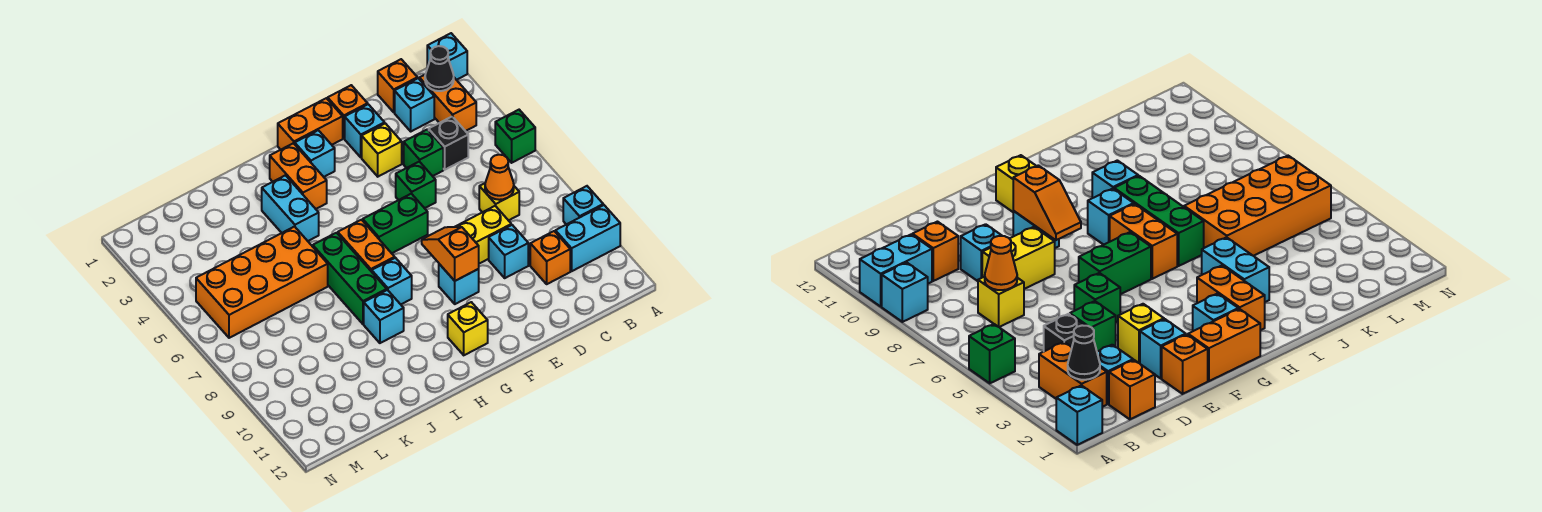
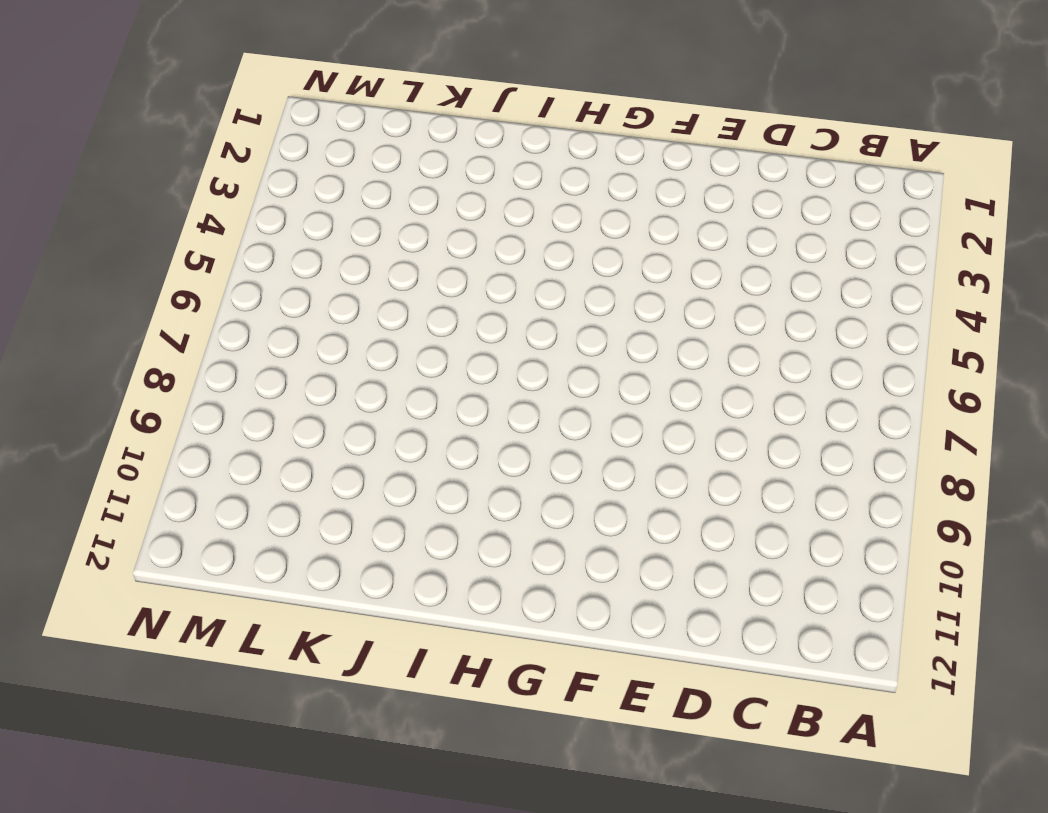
none -> cyan brick A1 level 1
none -> green brick A5 level 1
none -> cyan brick A9 level 1
none -> cyan brick A10:B10 level 1

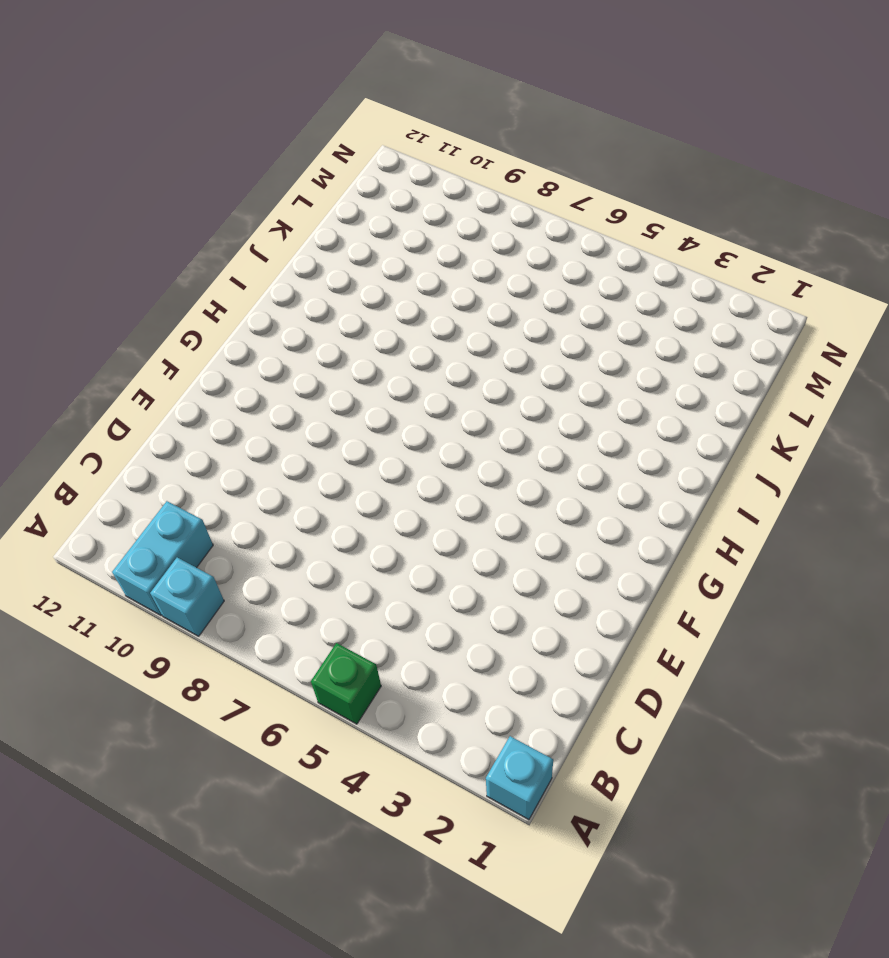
none -> orange brick B2:B3 level 1
none -> orange brick C1 level 1
none -> cyan brick C2 level 1
none -> black brick C4 level 1

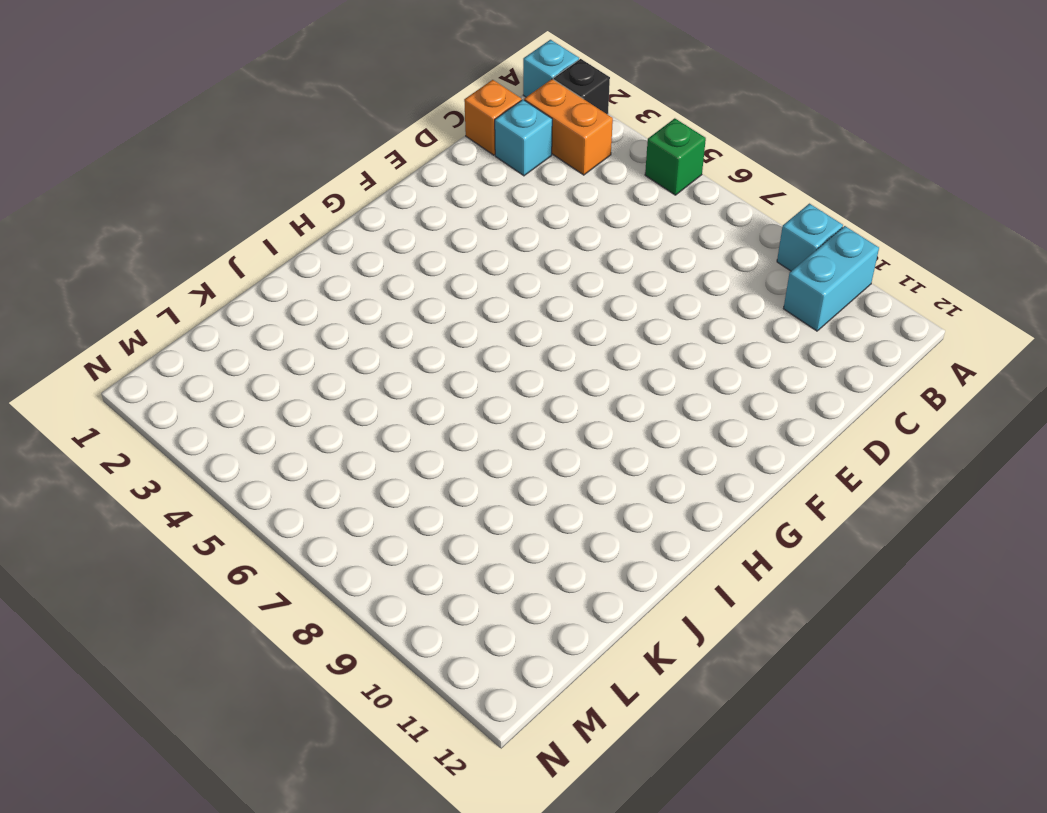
black brick A2 level 1 -> black brick C4 level 1
none -> yellow brick C7 level 1
none -> orange brick C10 level 1
none -> green brick D4 level 1
none -> yellow brick D8:E8 level 1

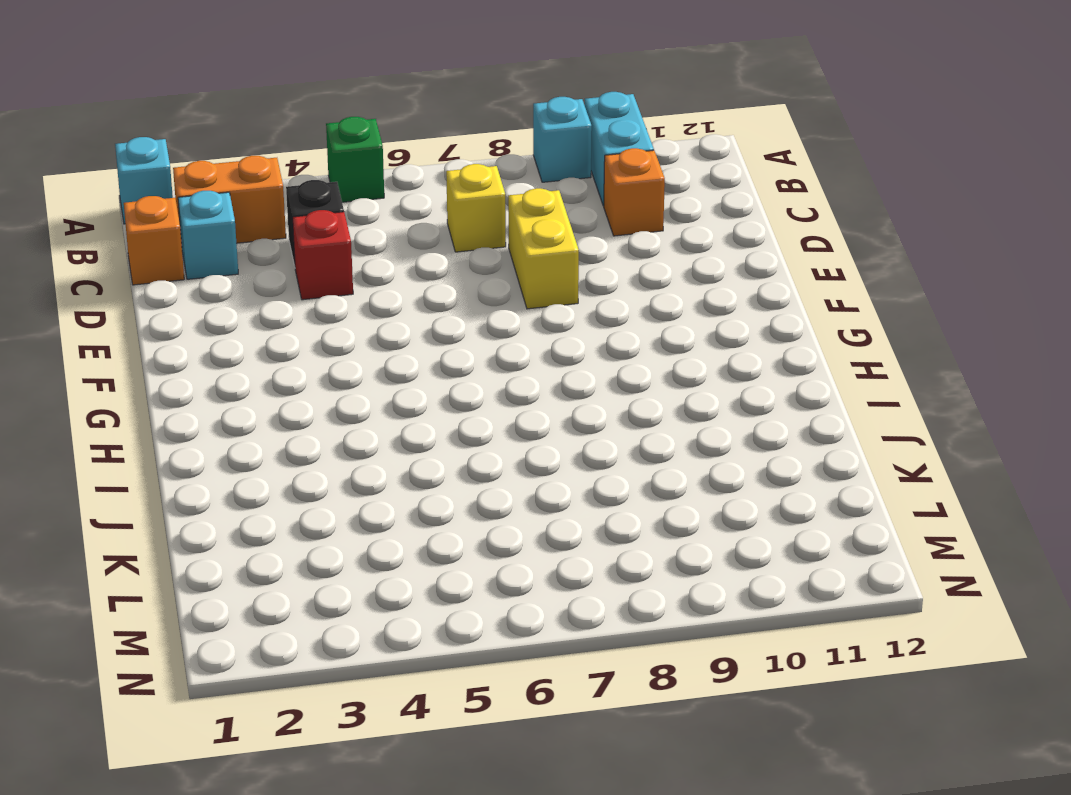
red brick D4 level 1 -> green brick D4 level 1
none -> cyan brick D9 level 1
none -> orange brick E1 level 1
none -> cyan brick E2 level 1
none -> yellow brick E3 level 1

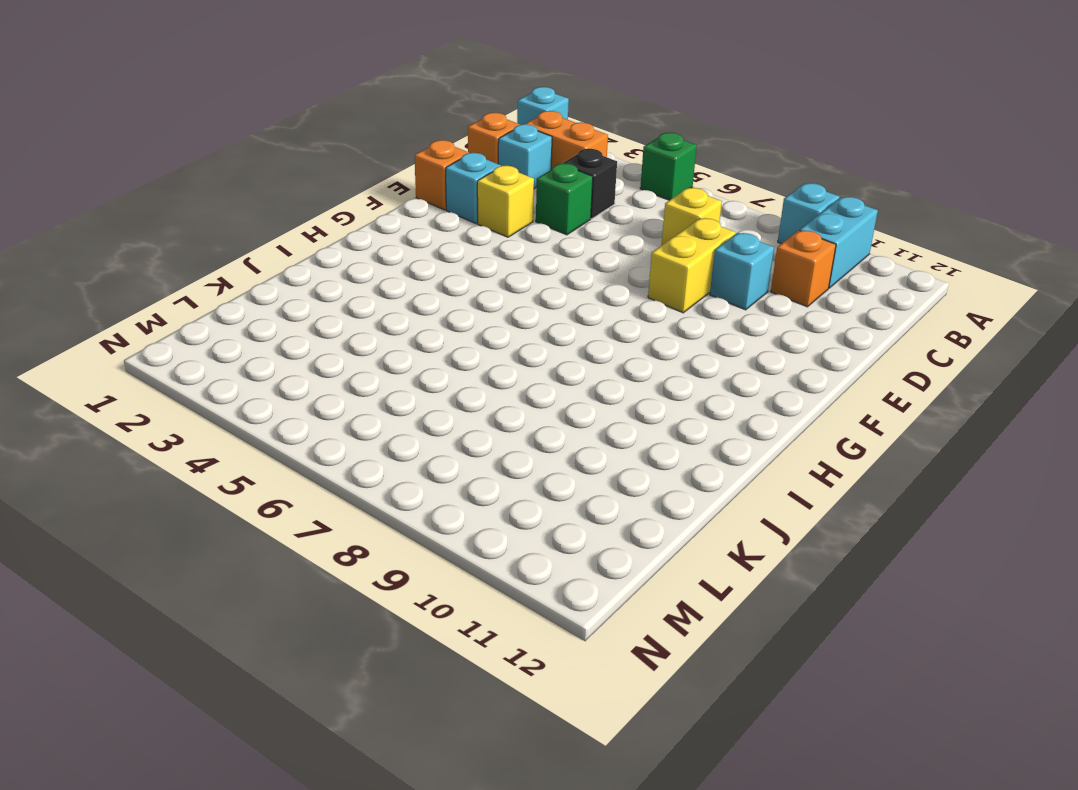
none -> green brick E5 level 1
none -> orange brick F1:G1 level 1
none -> green brick F6:G6 level 1
none -> cyan brick F9 level 1

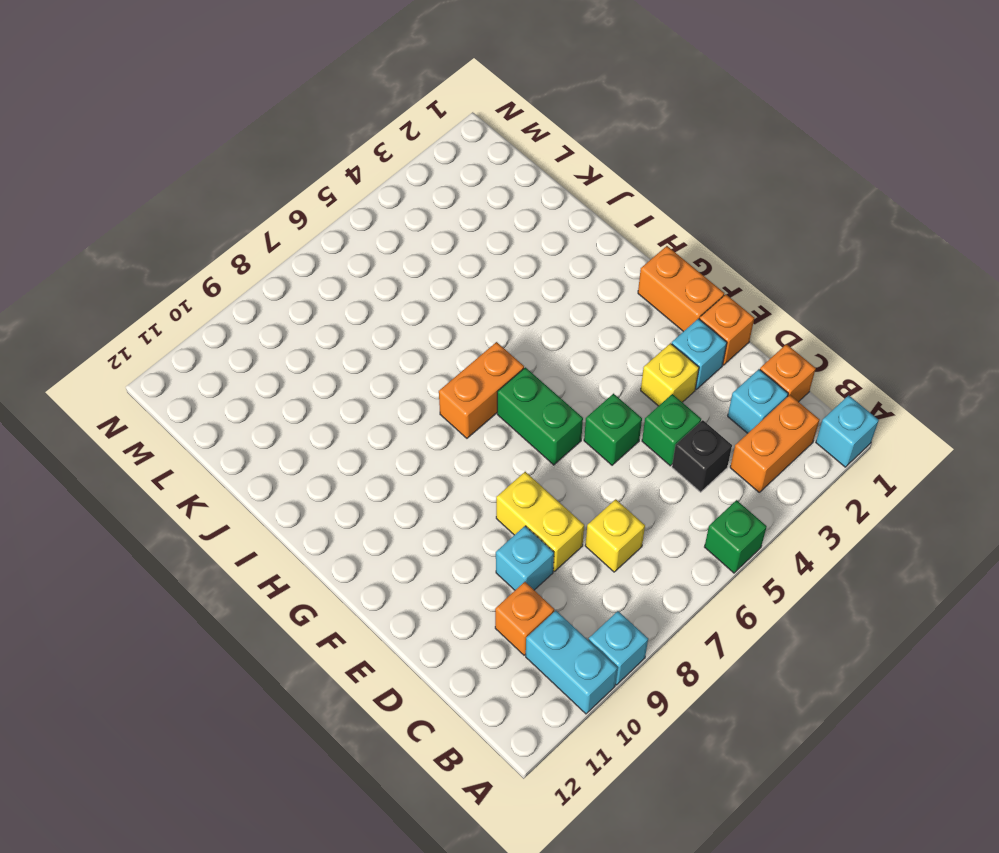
none -> cyan brick F9 level 1
none -> cyan brick G2 level 1
none -> yellow brick G11 level 1
none -> orange brick H2:H3 level 1

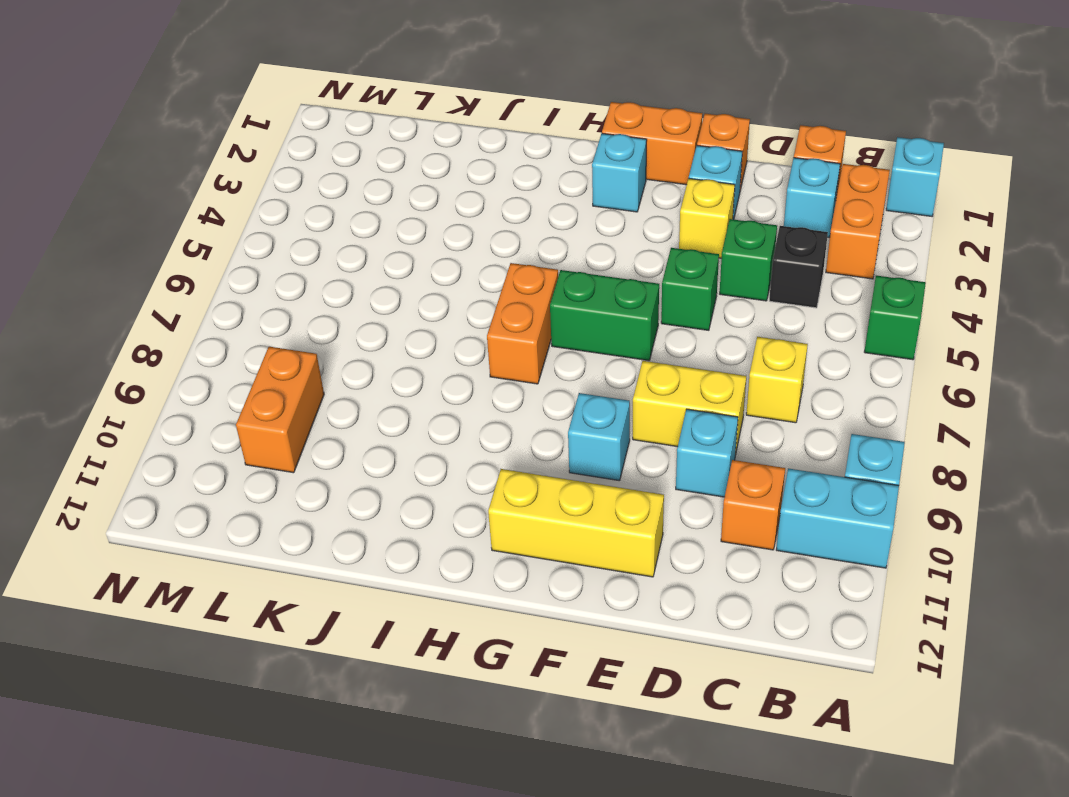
yellow brick E11:G11 level 1 -> yellow brick G11 level 1
orange brick L9:L10 level 1 -> orange brick H2:H3 level 1
none -> cyan brick H8 level 1
none -> cyan brick I3:I4 level 1
none -> green brick I6:I8 level 1
none -> cyan brick I9 level 1

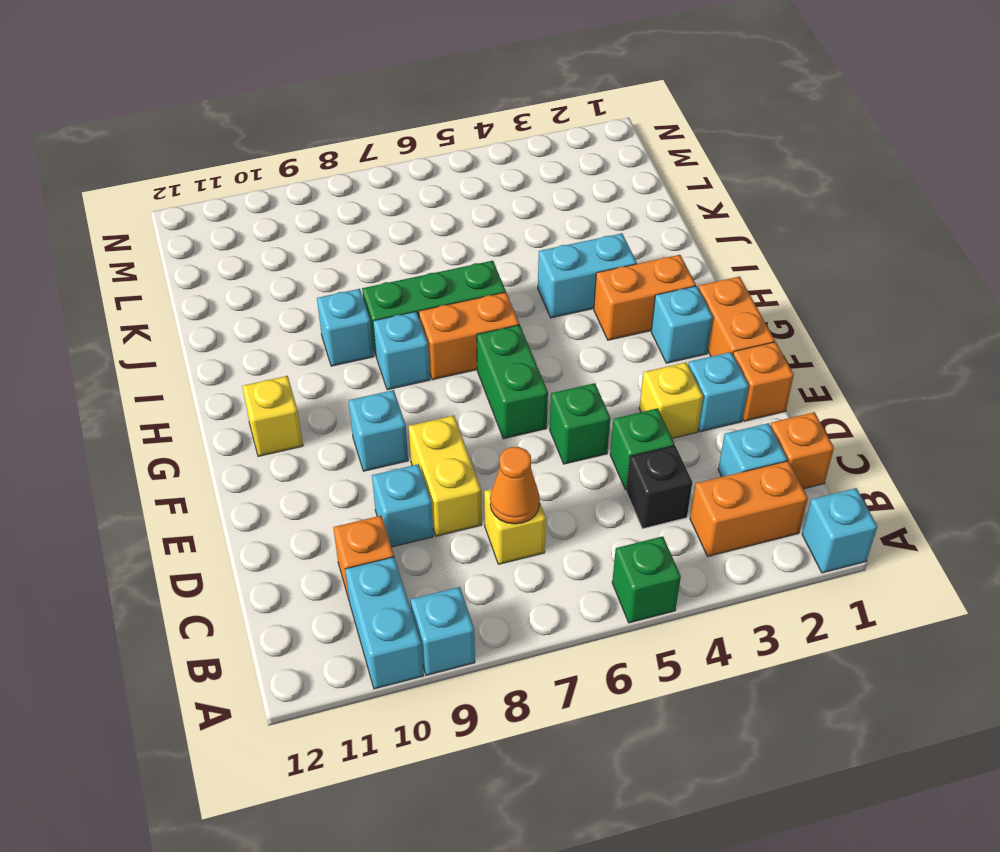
none -> orange brick J5:M6 level 1
none -> black cone B2 level 2
none -> orange slope F8:F9 level 2 top 9

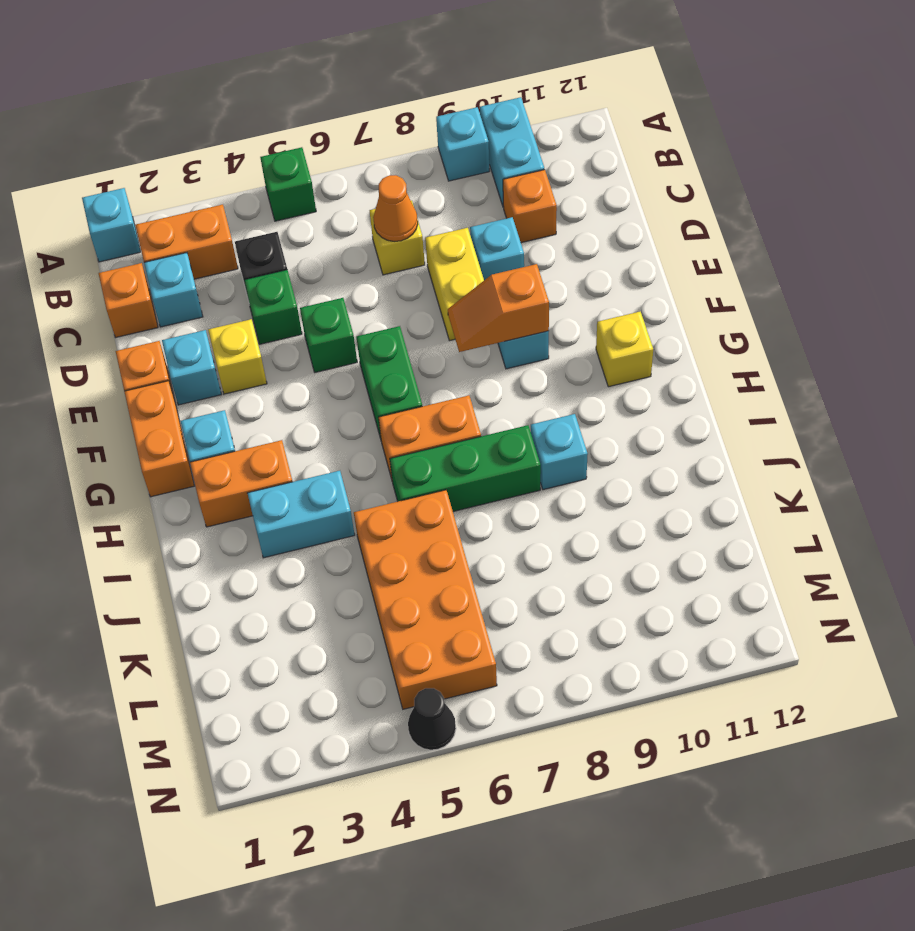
black cone N5 level 1 -> black cone B2 level 2
none -> cyan brick H8 level 1

